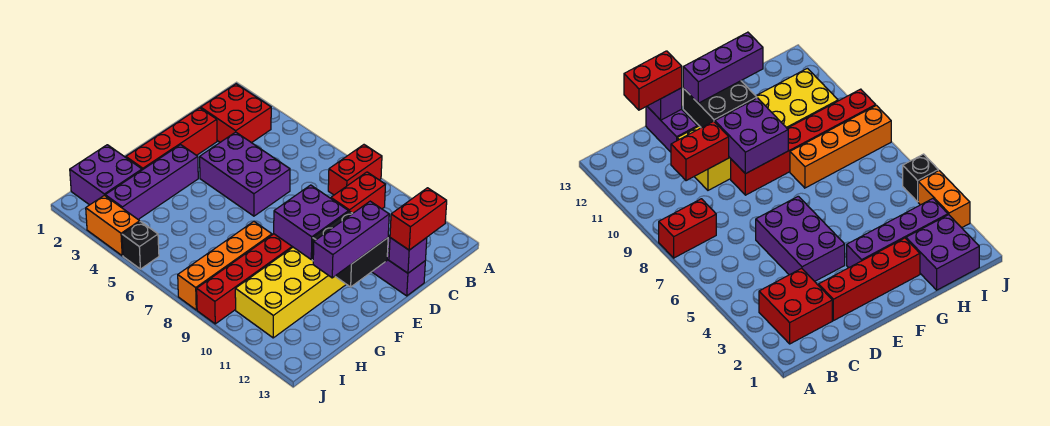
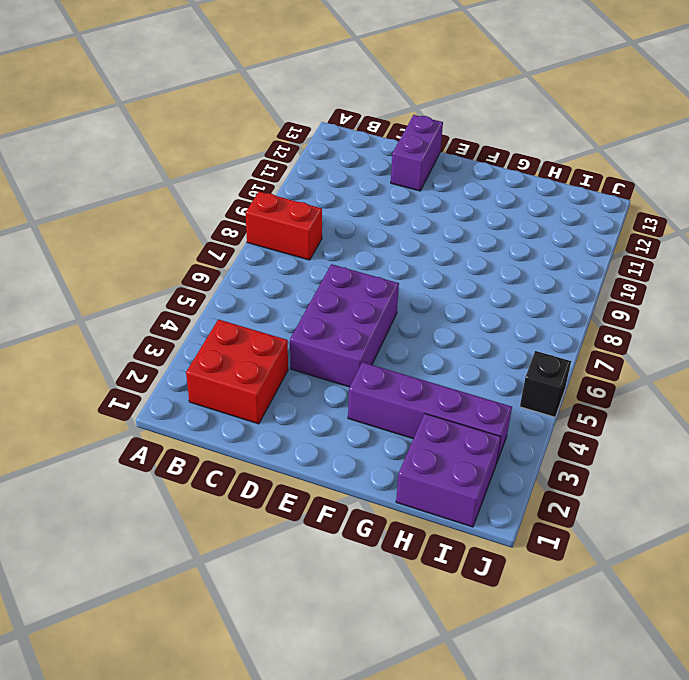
none -> red brick D2:G2 level 1
none -> yellow brick D10:I11 level 1
none -> red brick E9:J9 level 1

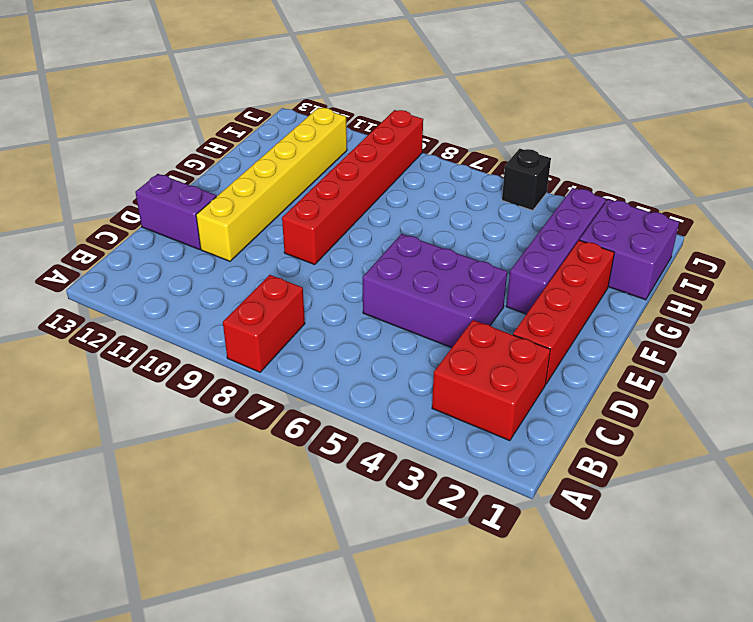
yellow brick D11:I11 level 1 -> yellow brick D10:I11 level 1
none -> orange brick G8:J8 level 1
none -> orange brick J3:J4 level 1
none -> red brick C10:D10 level 2

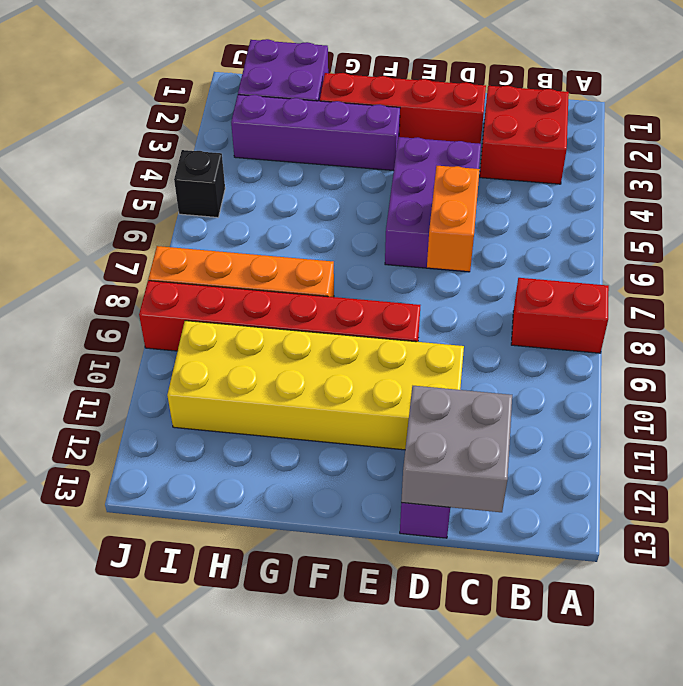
grey brick C12:D13 level 2 -> purple brick D13 level 2
orange brick D6:D7 level 2 -> orange brick J3:J4 level 1
none -> red brick C10:D10 level 2
none -> purple brick E9:F10 level 2
none -> black brick E11:F12 level 2

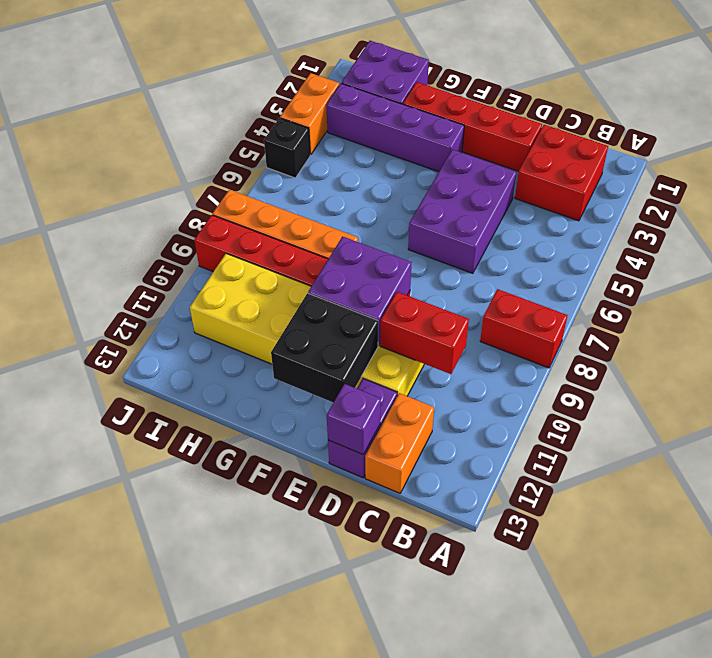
orange brick C12:C13 level 1 -> none
none -> red brick C13:D13 level 3
none -> purple brick E12:G12 level 3

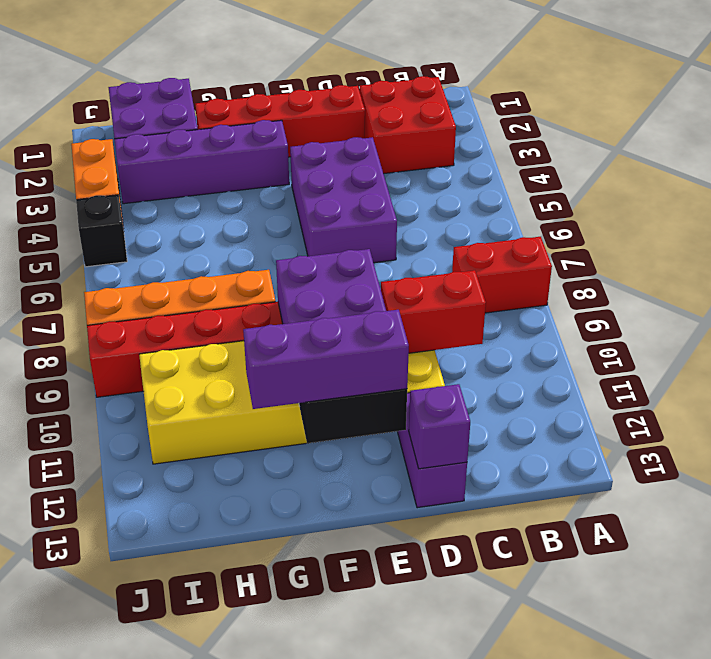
none -> red brick C13:D13 level 3

